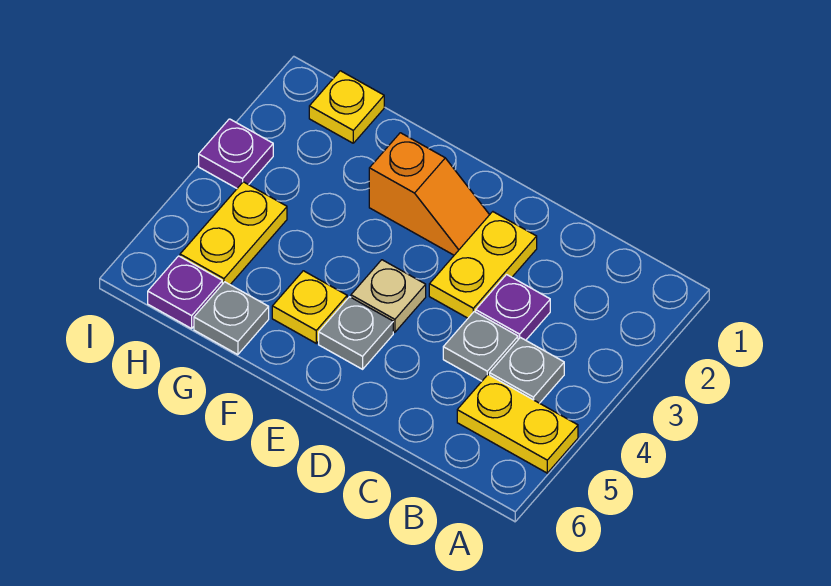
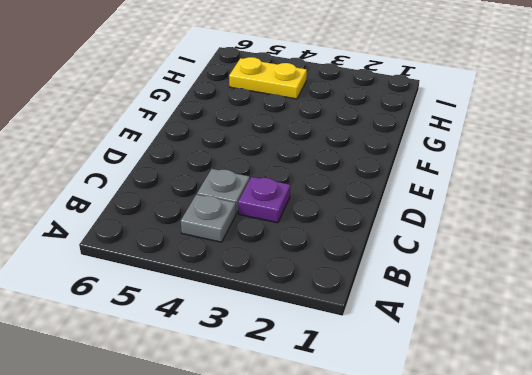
none -> yellow plate A5:B5 level 1
none -> yellow plate D2:D3 level 1
none -> orange slope E2:F2 level 1 top F

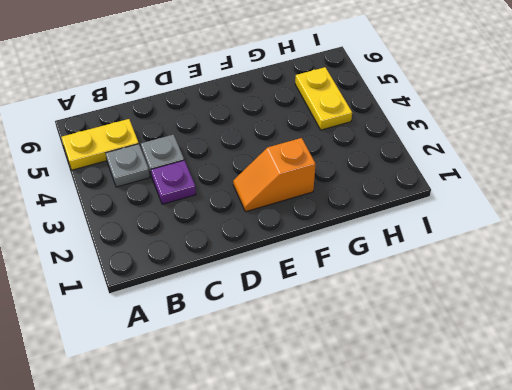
none -> yellow plate D2:D3 level 1
none -> tan plate E4 level 1
none -> grey plate E5 level 1

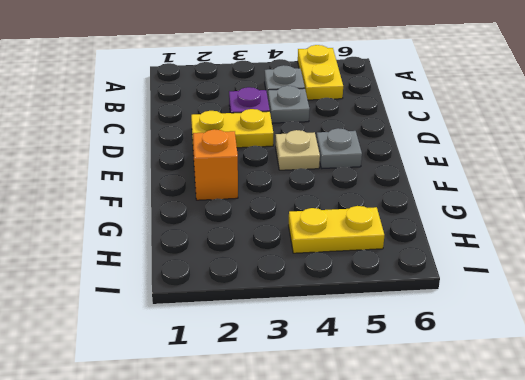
none -> yellow plate F5 level 1
none -> grey plate G6 level 1
none -> yellow plate H1 level 1

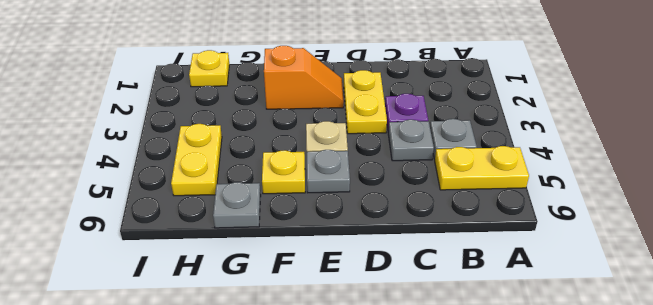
none -> purple plate H6 level 1
none -> purple plate I3 level 1

